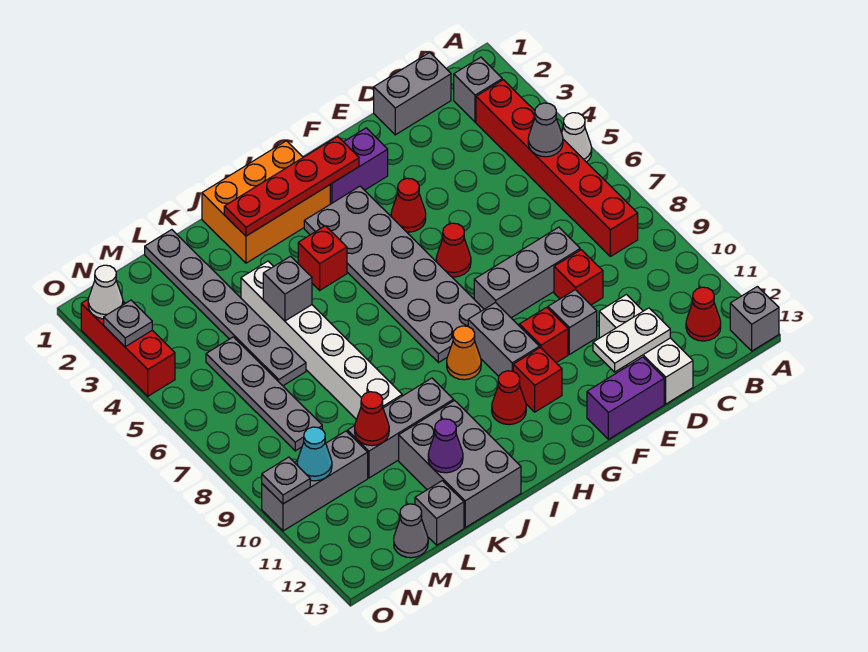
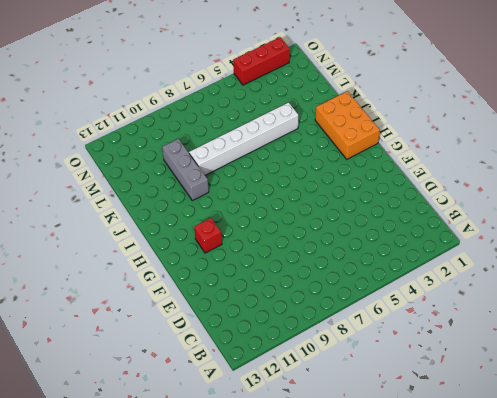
none -> white cone A5 level 1
none -> grey brick A13 level 1
none -> grey brick B2 level 1
none -> red brick B3:B8 level 1

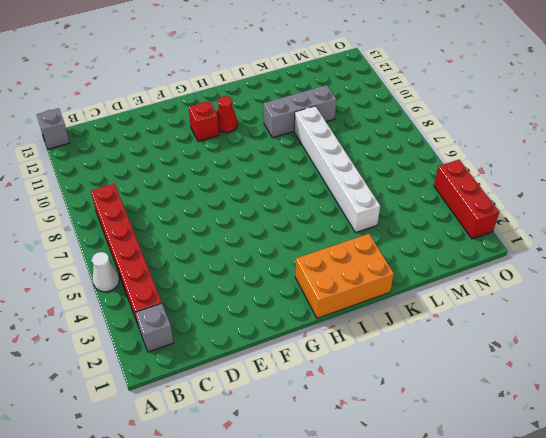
none -> red cone B12 level 1
none -> grey brick C1:D1 level 1
none -> grey brick D8:F8 level 1
none -> red brick D9 level 1

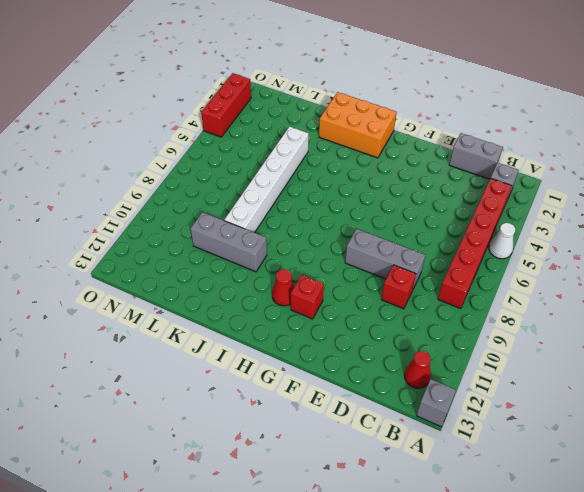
none -> white brick D11:D13 level 1
none -> grey brick E10 level 1
none -> purple brick E13:F13 level 1
none -> purple brick F2:G2 level 1

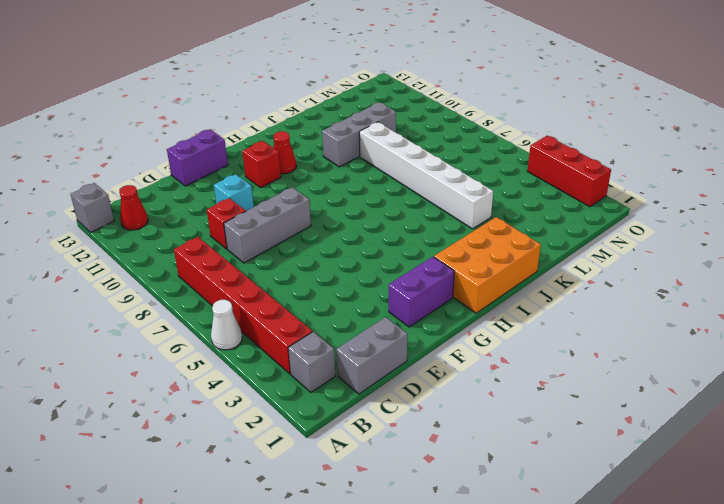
cyan brick E10 level 1 -> grey brick E10 level 1
none -> white brick D11:D13 level 1
none -> red cone F4 level 1
none -> red cone F6 level 1
none -> red brick F10 level 1

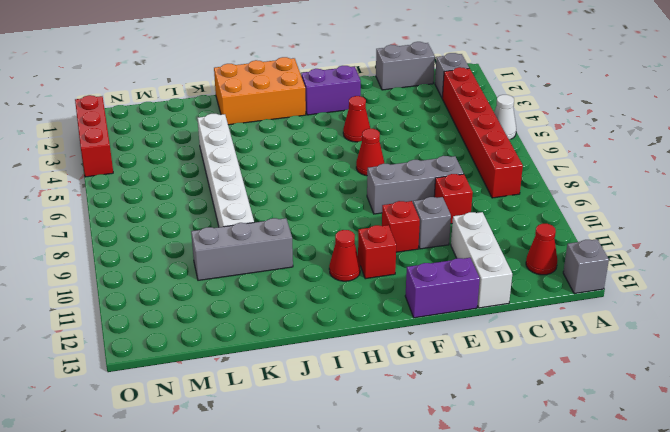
none -> grey plate G3:H8 level 1
none -> grey brick G9:G10 level 1
none -> orange cone H9 level 1
none -> red brick I4 level 1

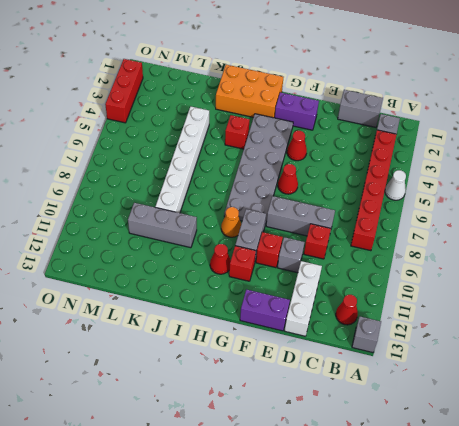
none -> grey brick J11:K13 level 1
none -> grey plate L1:L6 level 1
none -> grey brick L13 level 1
none -> grey plate M5:M8 level 1

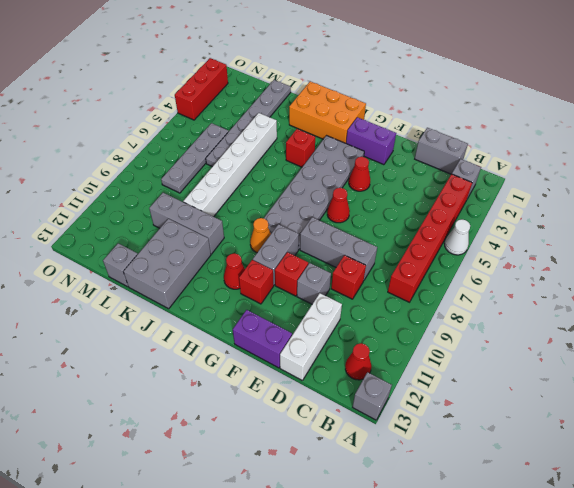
none -> grey brick M10:O10 level 1
none -> grey cone M13 level 1
none -> grey cone B5 level 2
none -> white plate D12:E12 level 2

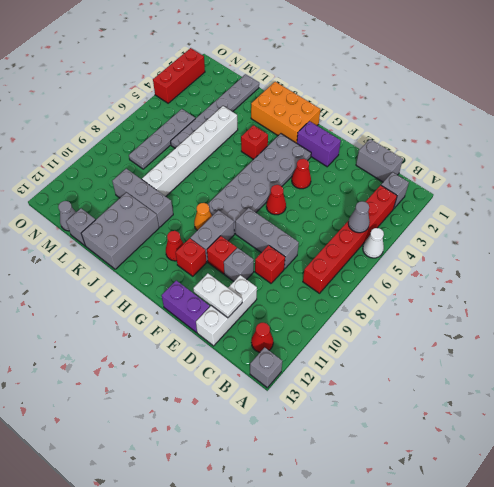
none -> grey brick M10:O10 level 1
none -> red plate G2:J2 level 2
none -> grey brick K5 level 2
none -> purple cone K12 level 2

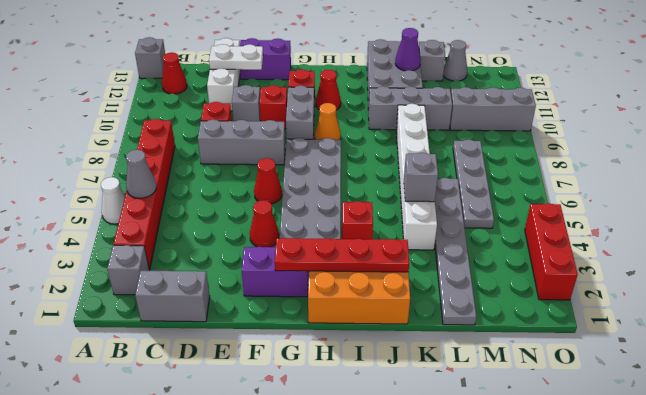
none -> red cone L10 level 2
none -> cyan cone N10 level 2
none -> white cone O2 level 2
none -> grey plate O3 level 2

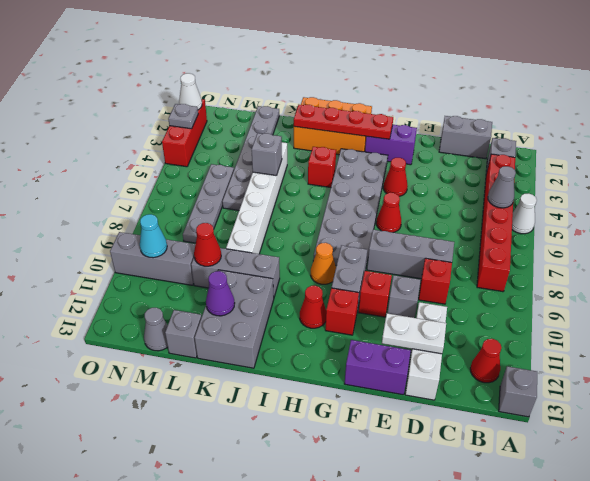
none -> grey plate O10 level 2

